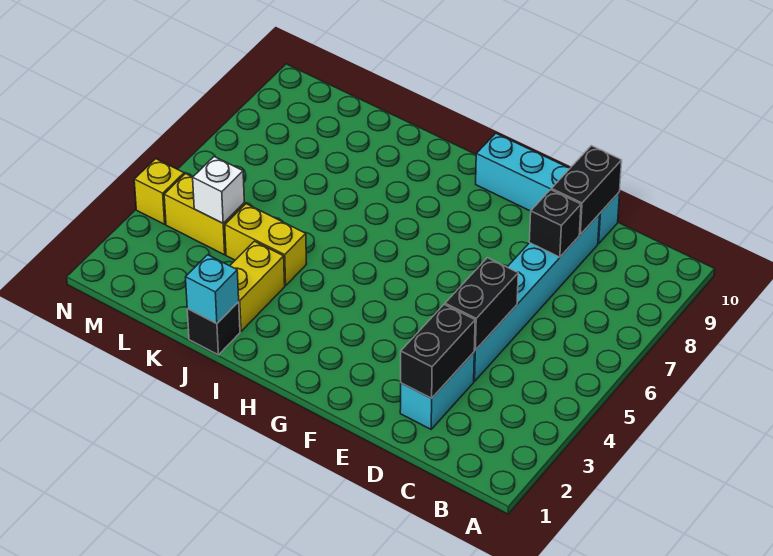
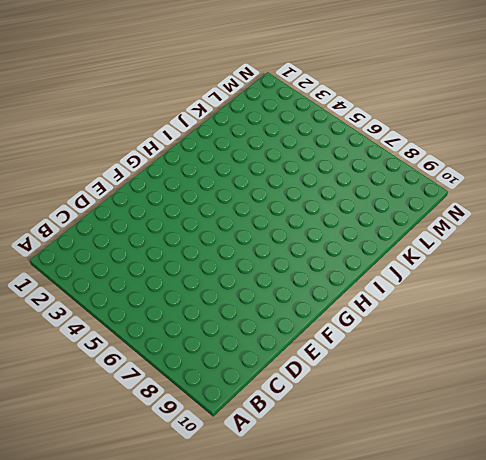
none -> cyan brick D2:D3 level 1
none -> cyan brick D4:D9 level 1
none -> cyan brick D10:G10 level 1

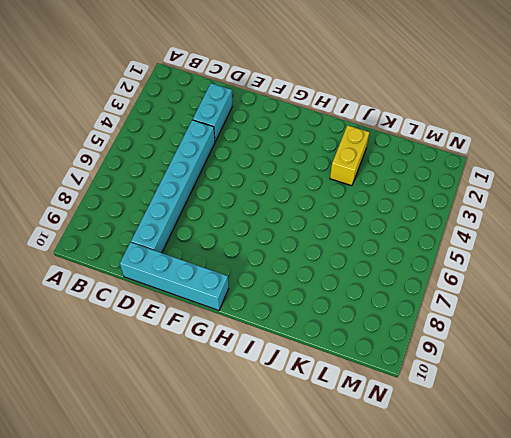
none -> black brick J1 level 1
none -> yellow brick J4:K4 level 1
none -> yellow brick L4:M4 level 1

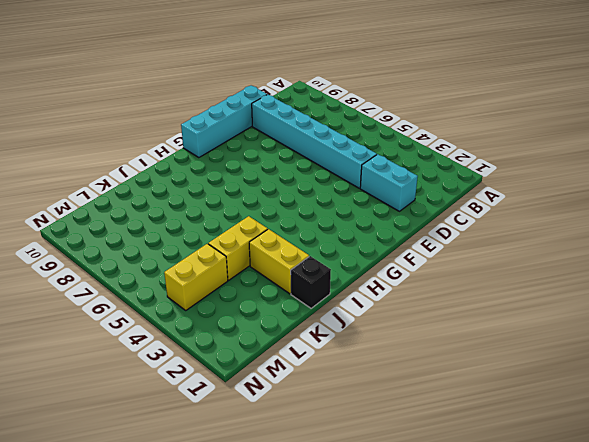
none -> yellow brick N4 level 1
none -> black brick D2:D3 level 2
none -> black brick D4:D5 level 2

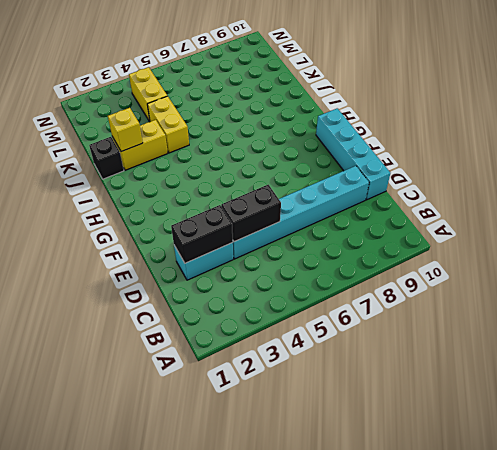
yellow brick J2 level 2 -> yellow brick N4 level 1
none -> black brick D8 level 2
none -> black brick D9:D10 level 2
none -> cyan brick J1 level 2

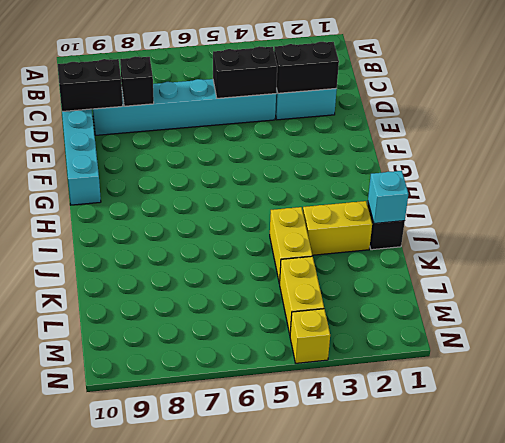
none -> white brick L4 level 2

